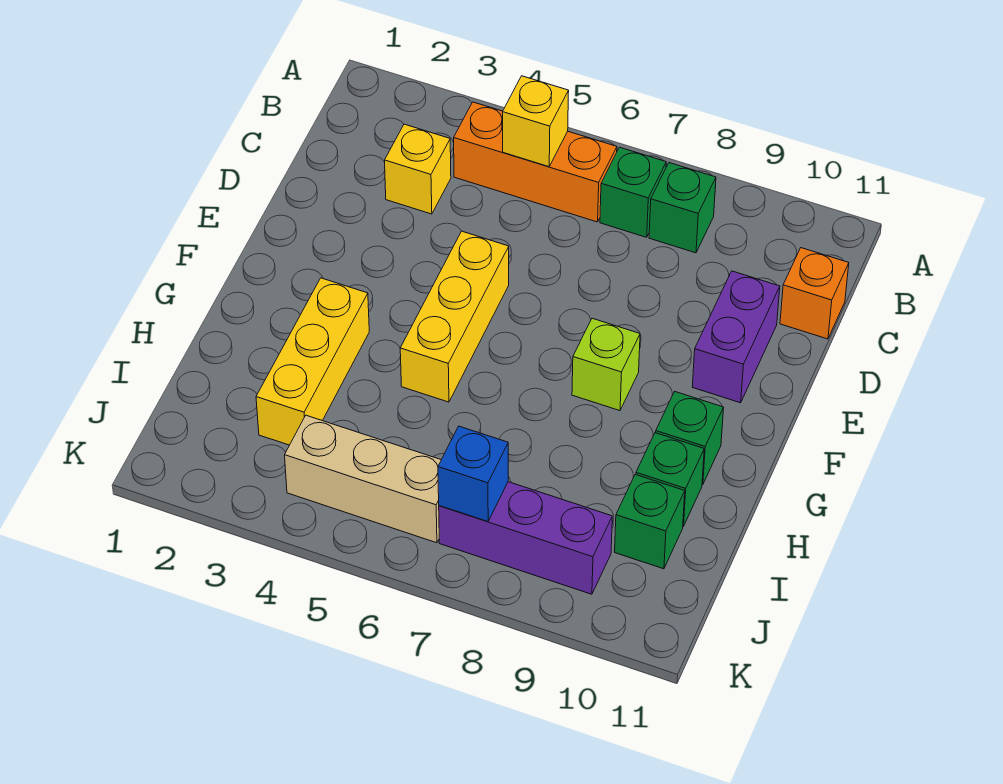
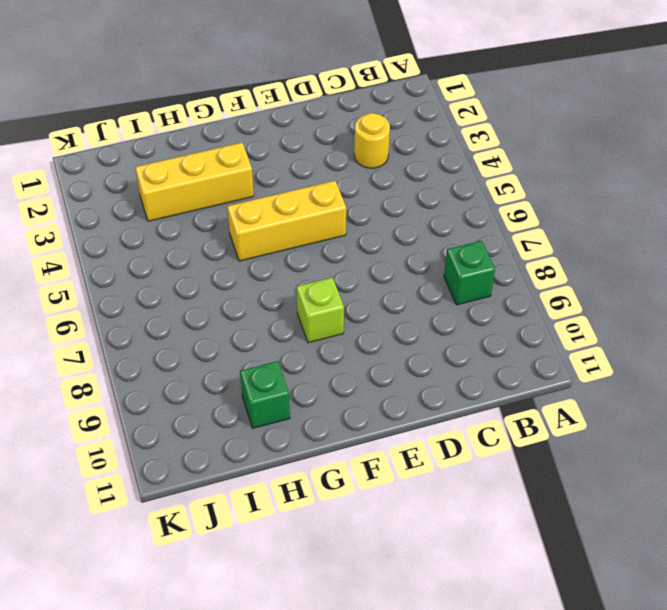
yellow round brick C3 level 1 -> yellow brick C3 level 1
none -> orange brick B4:B6 level 1
none -> green brick B7 level 1
none -> orange brick C11 level 1

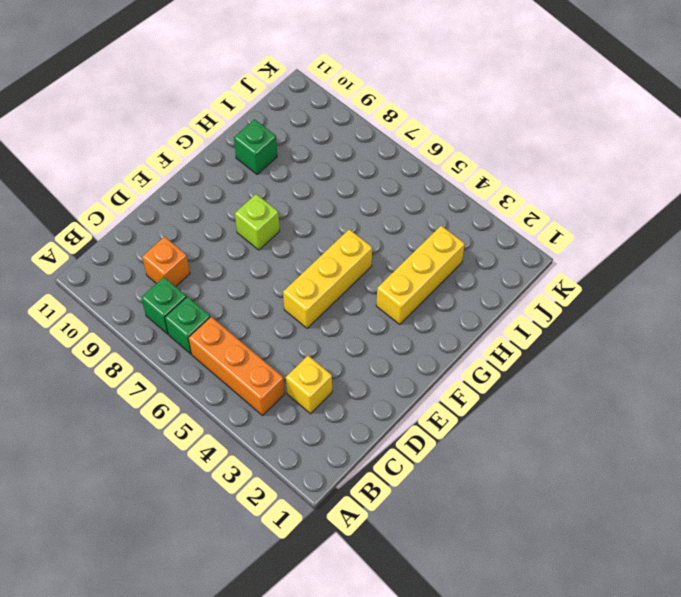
orange brick C9 level 1 -> orange brick C11 level 1
none -> purple brick D10:E10 level 1
none -> green brick G10 level 1
none -> green brick I10 level 1

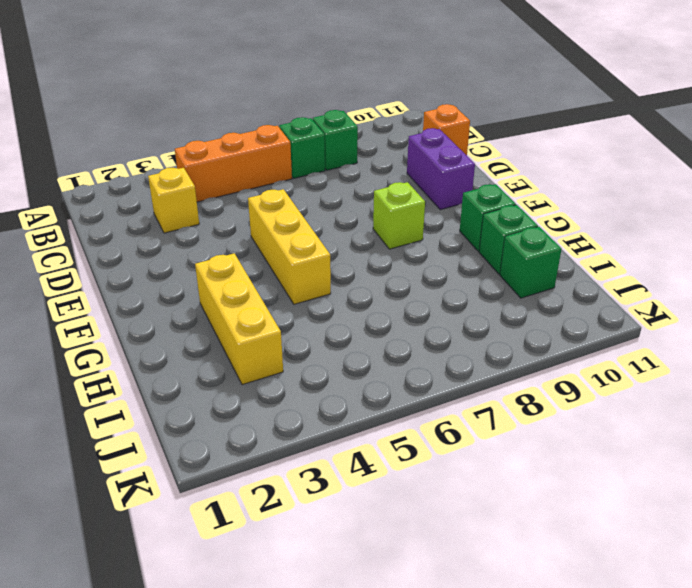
none -> tan brick J4:J6 level 1
none -> purple brick J7:J9 level 1
none -> yellow brick B5 level 2

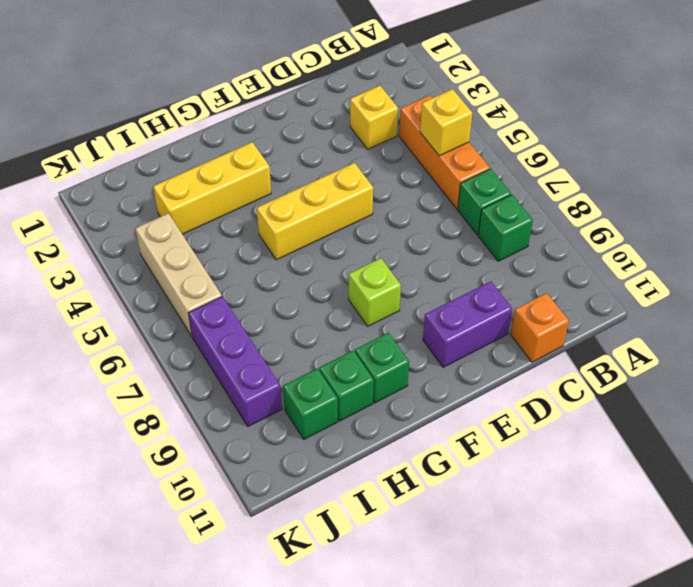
none -> blue brick J7 level 2

